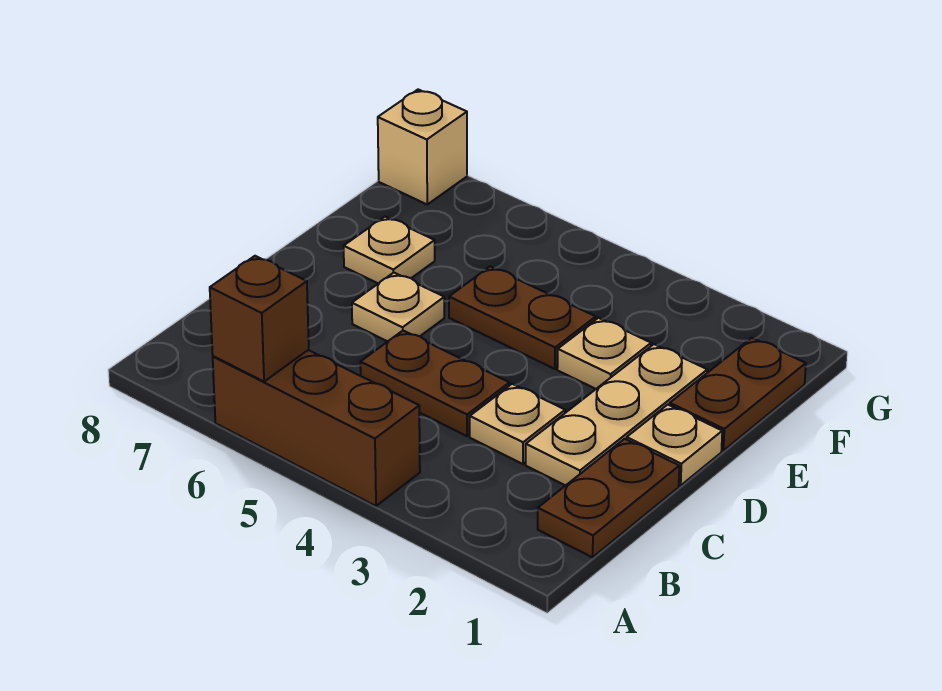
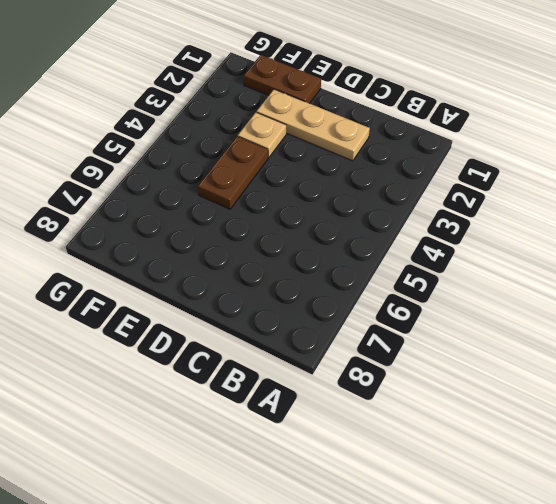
none -> brown brick A4:A6 level 1
none -> brown plate B1:C1 level 1
none -> tan plate C3 level 1

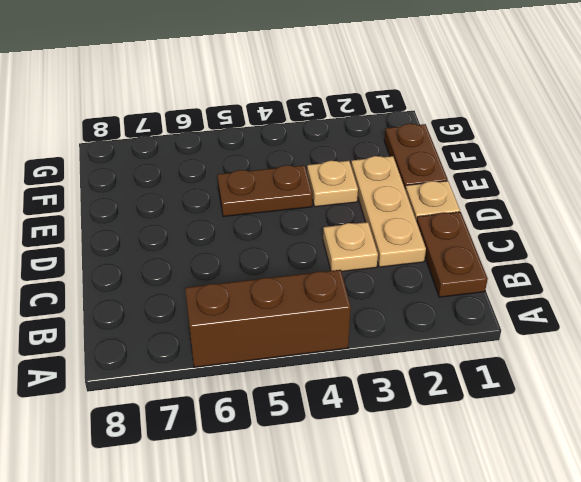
none -> brown plate C4:C5 level 1
none -> tan plate D6 level 1
none -> tan plate E7 level 1

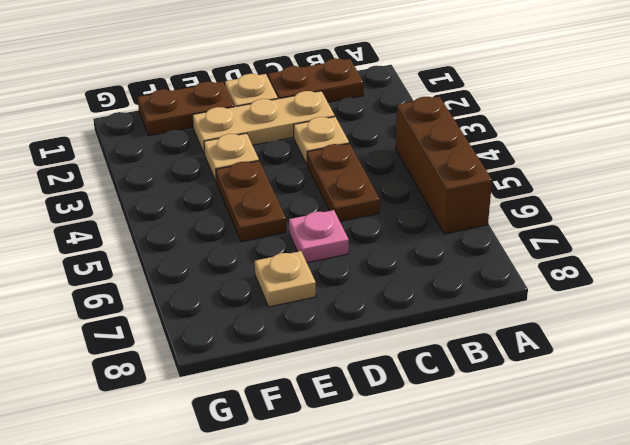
pink plate D6 level 1 -> tan plate D6 level 1
none -> tan brick G8 level 1
none -> brown brick A6 level 2

